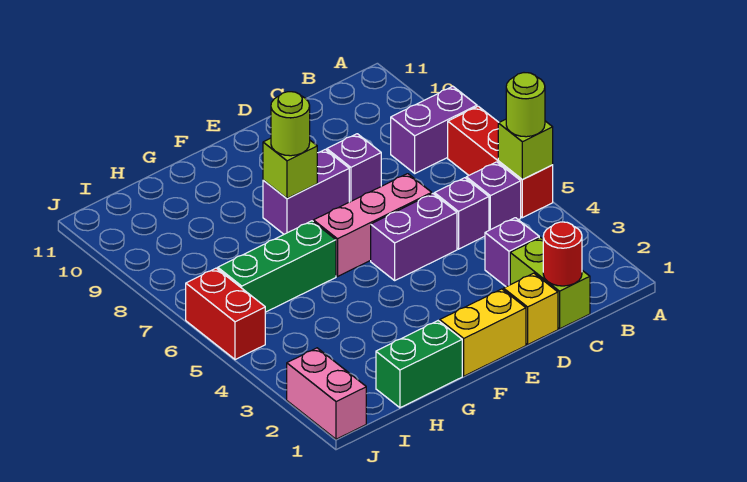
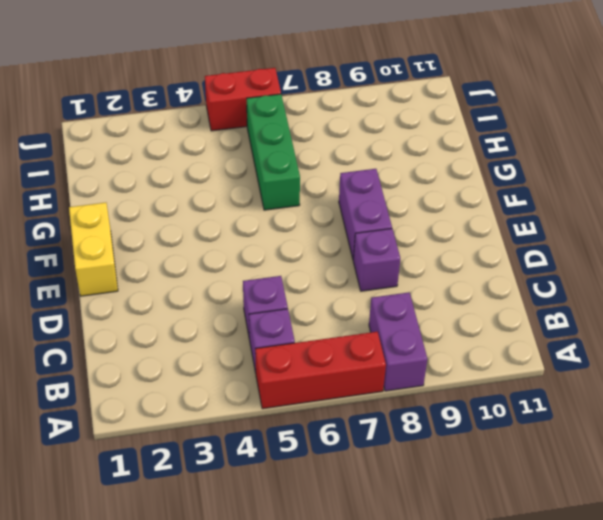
none -> lime brick C1:C2 level 1
none -> purple brick C3 level 1
none -> yellow brick D1 level 1

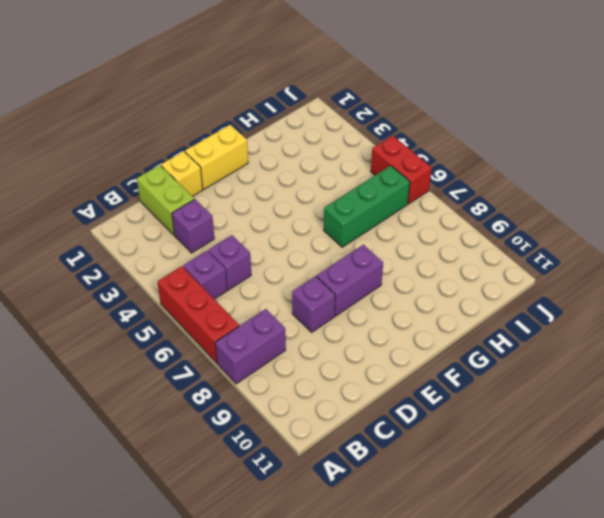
none -> purple brick D5:E5 level 1
none -> pink brick D6:F6 level 1
none -> green brick G1:H1 level 1

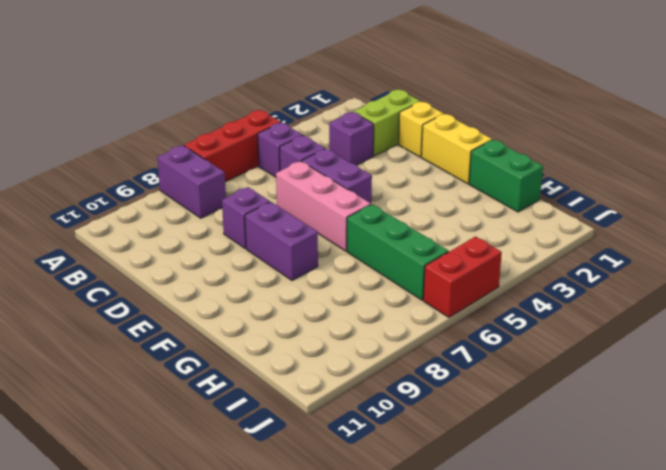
none -> pink brick J1:J2 level 1
none -> lime brick A5 level 2
none -> red round brick C1 level 2

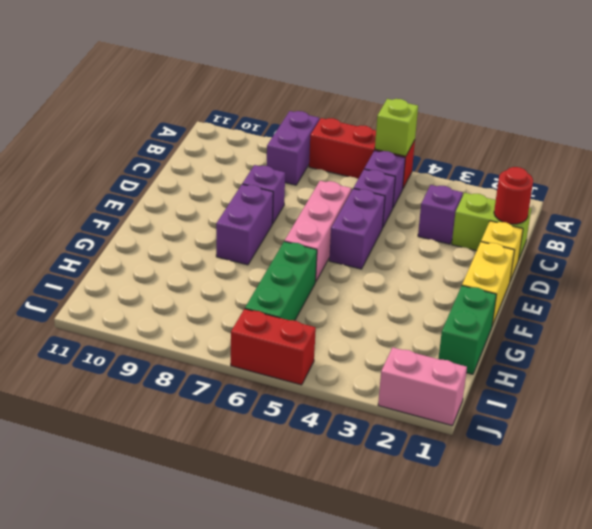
none -> lime brick F8 level 2
none -> lime round brick A5 level 3
none -> lime round brick F8 level 3

